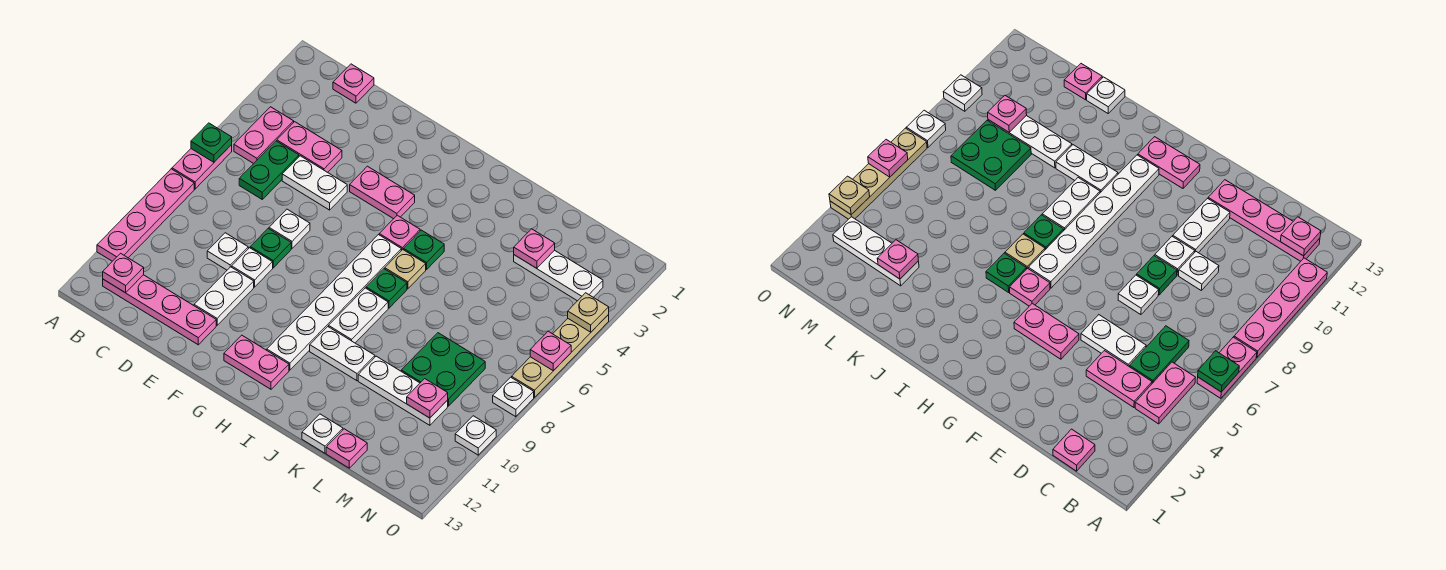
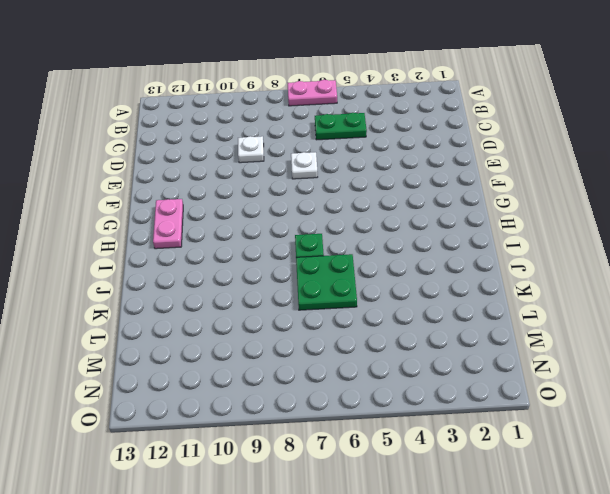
green plate J6:K7 level 1 -> green plate L8:M9 level 1
none -> pink plate A8:A11 level 1
none -> pink plate B4:B5 level 1
none -> pink plate B12:E12 level 1
none -> pink plate C1 level 1

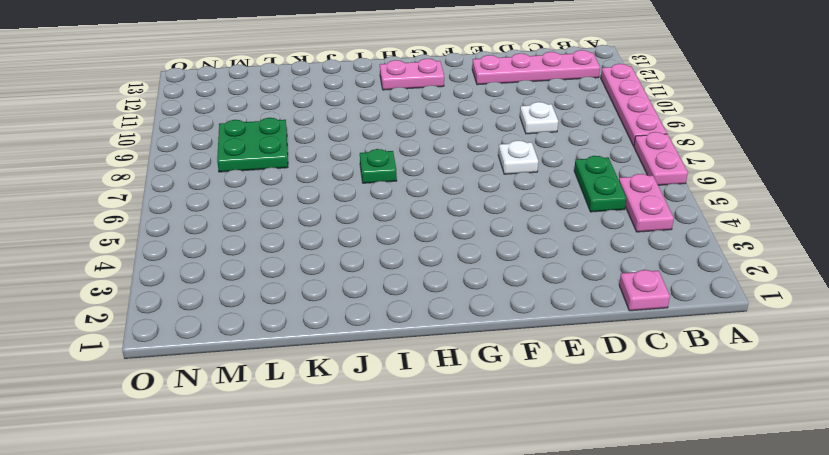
none -> pink plate C4:D4 level 1
none -> white plate D5:E5 level 1
none -> green plate E8 level 1
none -> white plate E9 level 1

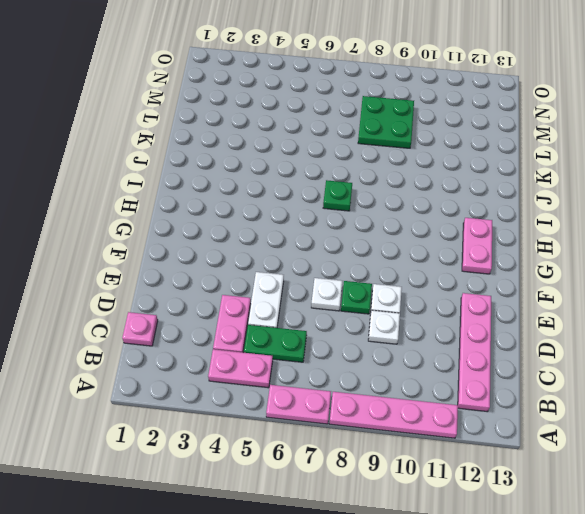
none -> white plate E10:E11 level 1
none -> pink plate F4:G4 level 1
none -> pink plate H5 level 1
none -> white plate H6:H11 level 1

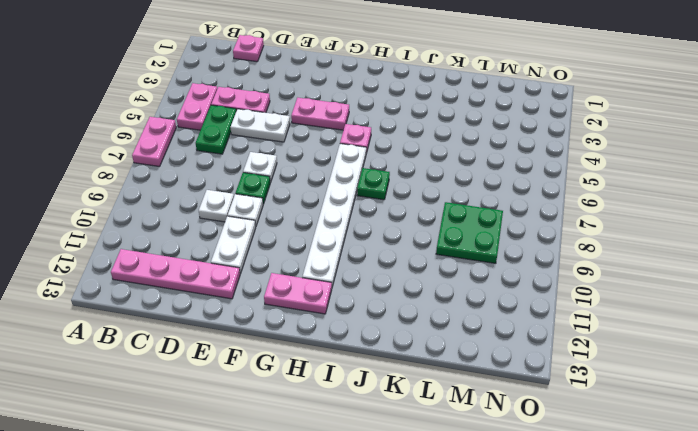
none -> pink plate A8:A11 level 1
none -> green plate I5 level 1
none -> tan plate I6 level 1
none -> white plate I8:I9 level 1

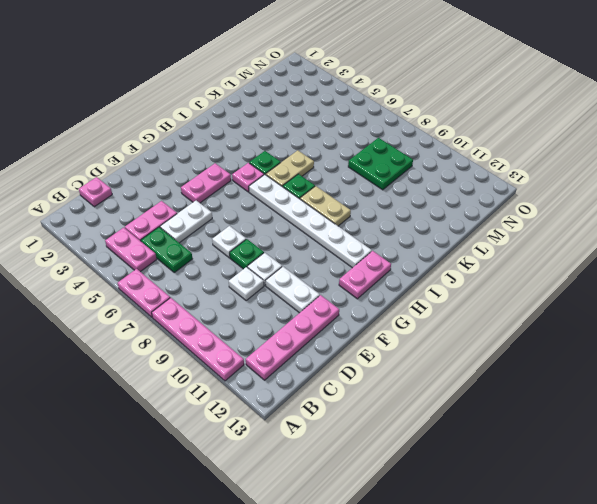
tan plate I6:J6 level 1 -> tan plate I6 level 1
tan plate I8:I9 level 1 -> white plate I8:I9 level 1
none -> white plate I10:J10 level 1
none -> white plate K10:M10 level 1
none -> white plate K13 level 1
none -> white plate L3:N3 level 1

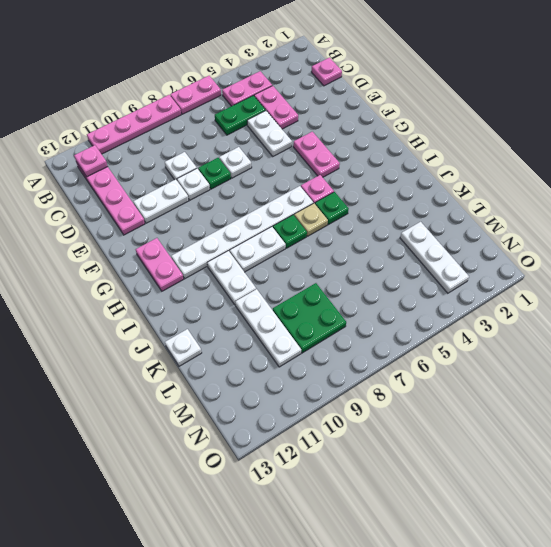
none -> pink plate L13 level 1
none -> tan plate O4:O7 level 1
none -> white plate O8 level 1
none -> white plate O10 level 1

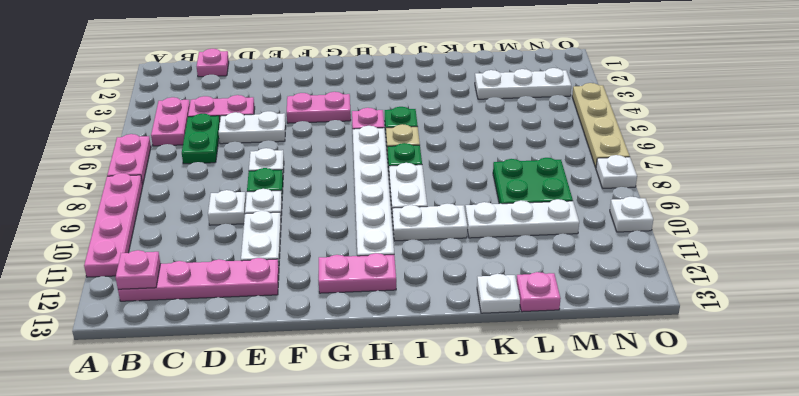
none -> green plate A6 level 2
none -> pink plate L3 level 2
none -> pink plate M10 level 2
none -> tan plate O4 level 2

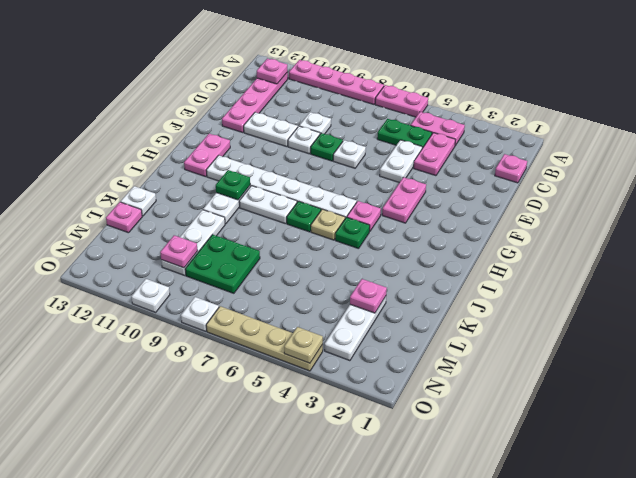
green plate I10 level 2 -> green plate A6 level 2
none -> pink plate O6 level 2

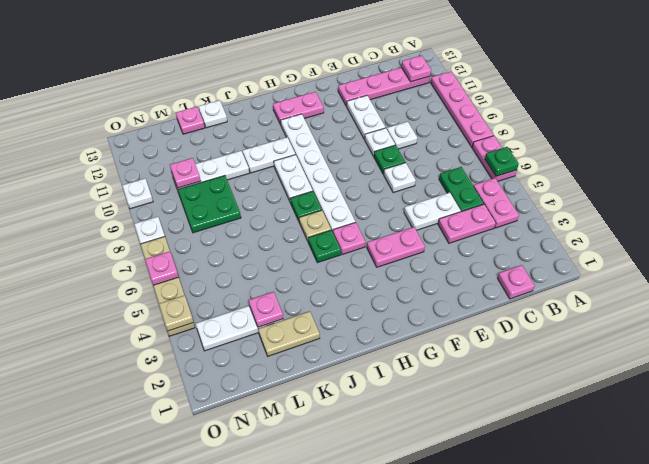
tan plate K2:L2 level 1 -> none

